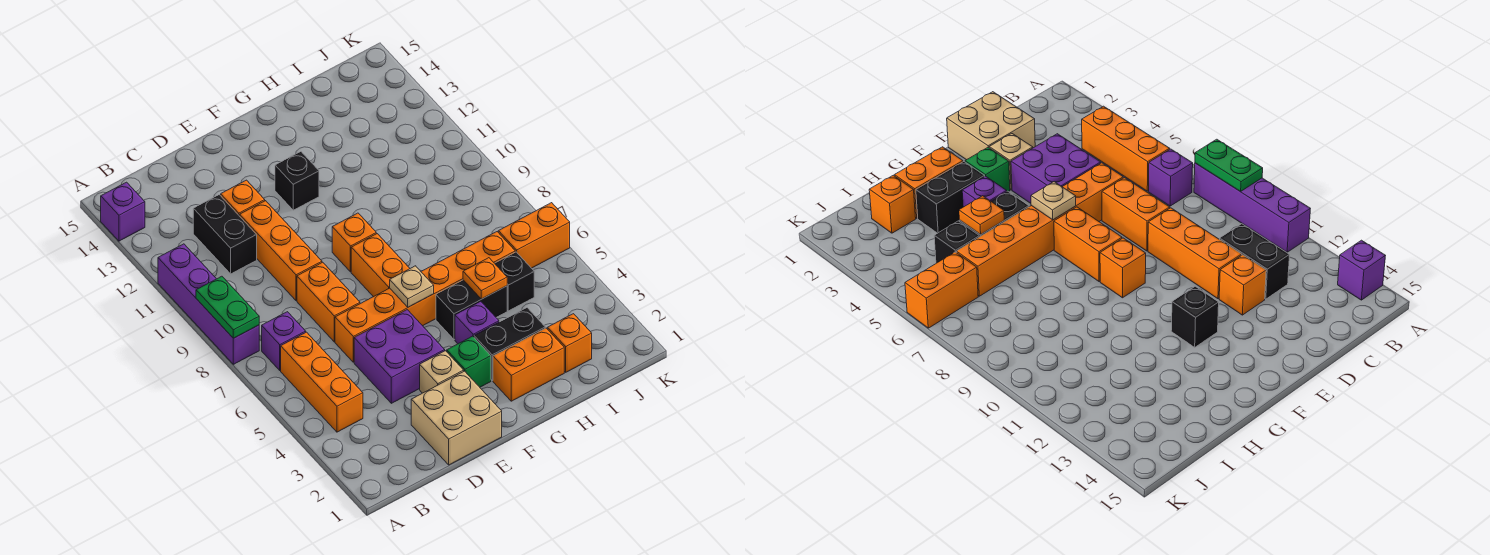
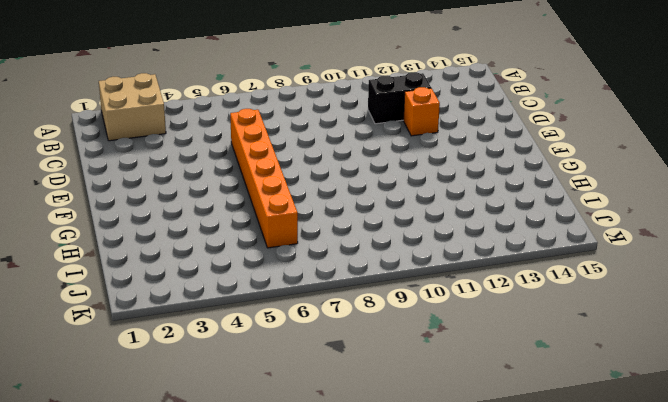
tan brick A2:B3 level 1 -> tan brick D1:E2 level 1
none -> purple brick A8:A11 level 1
none -> purple brick A14 level 1
none -> orange brick B4:B6 level 1

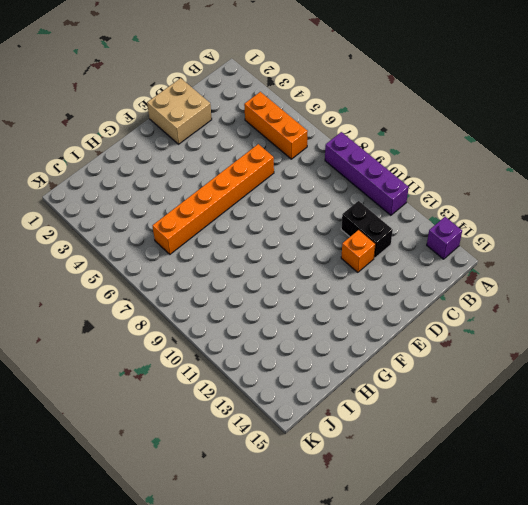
none -> purple brick B7 level 1
none -> purple brick D4:E5 level 1
none -> orange brick D7:D8 level 1

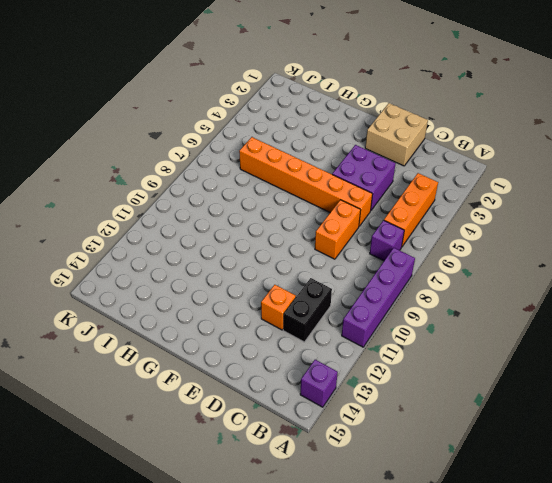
none -> orange brick D9:D11 level 1
none -> tan brick E3 level 1
none -> green brick F3 level 1

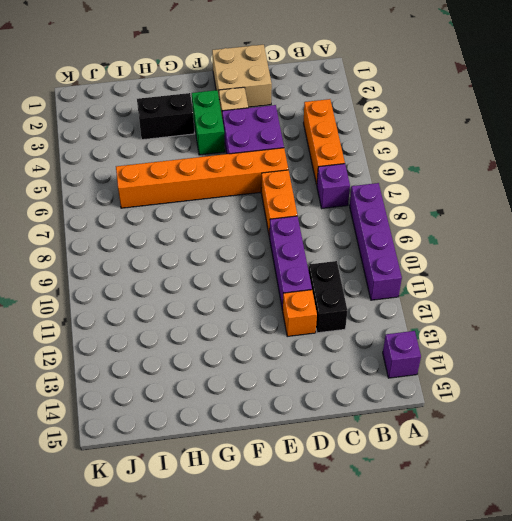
purple brick D9:D11 level 1 -> orange brick D9:D11 level 1
green brick F3:F4 level 1 -> green brick F3 level 1
none -> orange brick F7:F8 level 1
none -> orange brick F9 level 1
none -> black brick F12 level 1

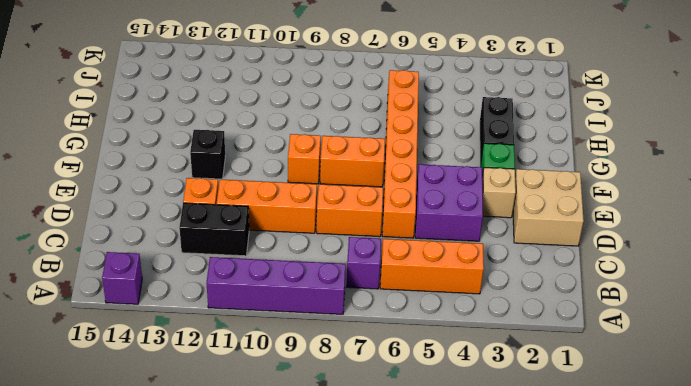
none -> orange brick G2:H2 level 1
none -> purple brick G4 level 1
none -> black brick G5:H5 level 1

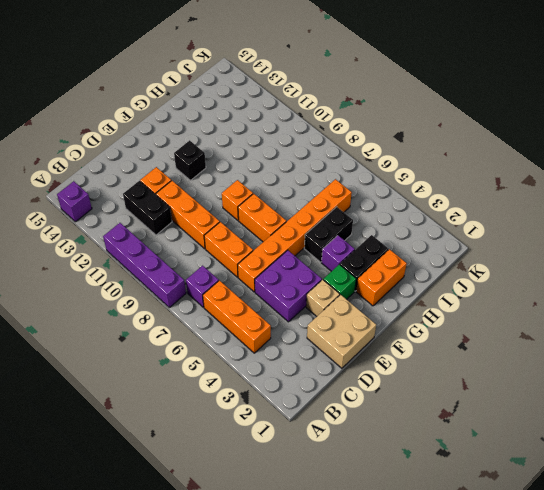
none -> orange brick I2 level 1
none -> black brick I5 level 1
none -> orange brick J6:K6 level 1

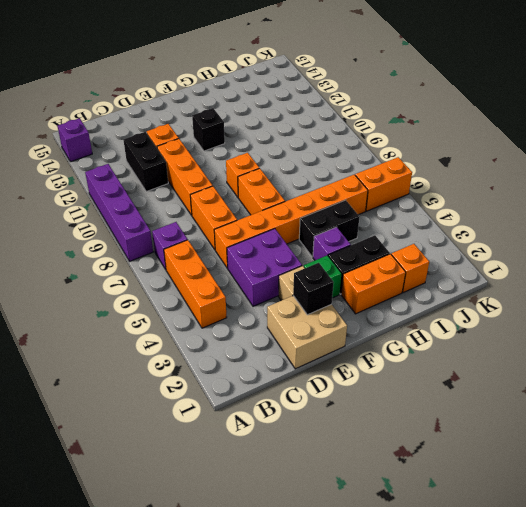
black brick E2 level 2 -> black brick I5 level 1
none -> green plate A8:A9 level 2
none -> tan plate F6 level 2
none -> orange plate H5 level 2

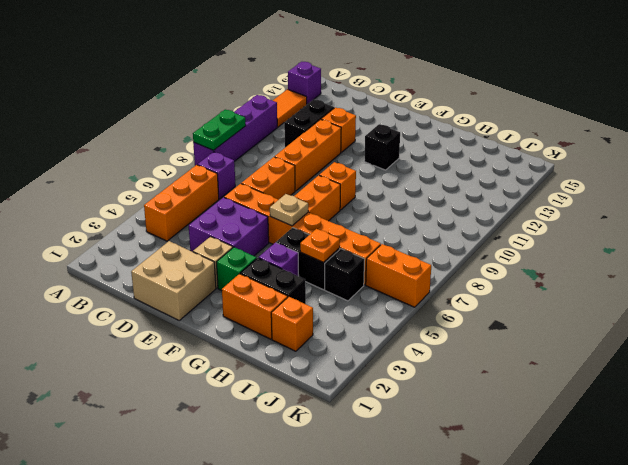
orange tile A12:A13 level 1 -> none

